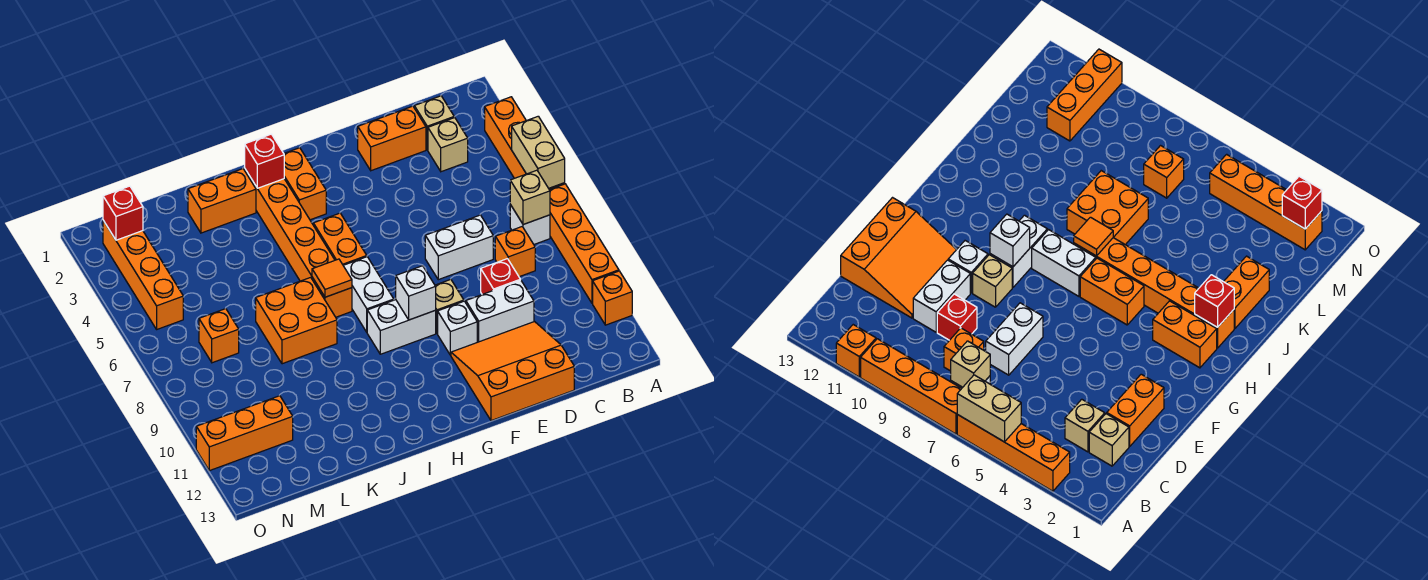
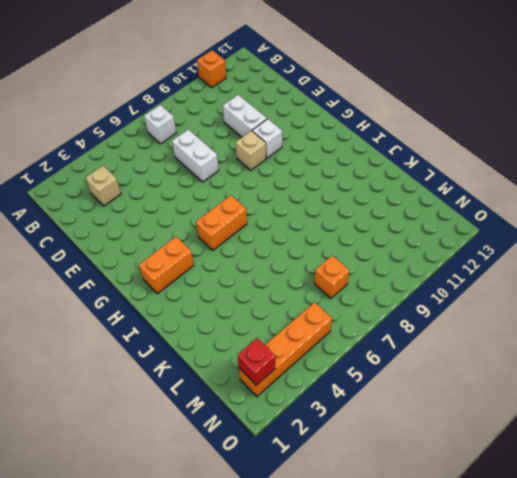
none -> orange brick A3:A6 level 1
none -> orange brick A7:A10 level 1
none -> tan brick C2 level 1
none -> orange brick C8 level 1

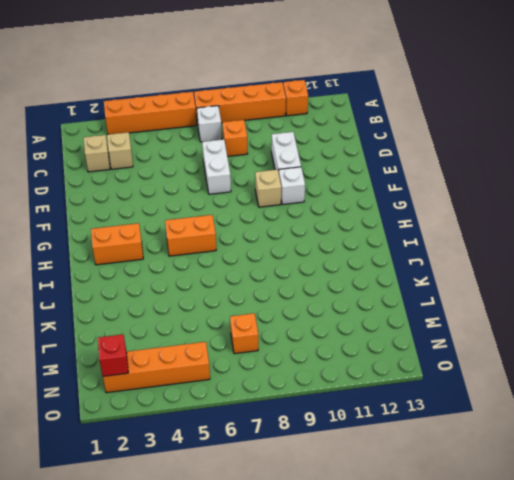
none -> orange brick D2:E2 level 1
none -> red brick D9 level 1
none -> orange slope D11:F13 level 1 top 13
none -> white brick G9:H9 level 1

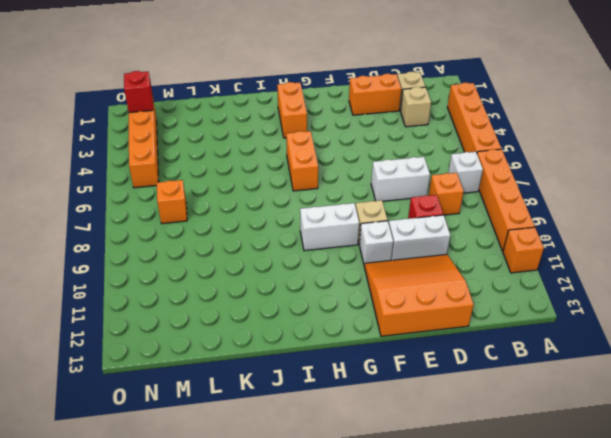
none -> white brick H7:H8 level 1
none -> orange brick I2:I7 level 1
none -> orange brick J2:K2 level 1
none -> orange brick J7:K8 level 1

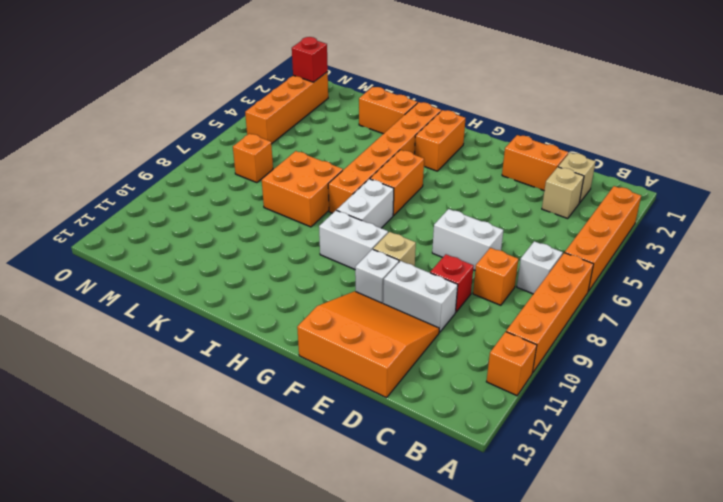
none -> orange brick M11:O11 level 1
none -> tan brick A5:A6 level 2
none -> tan brick B7 level 2
none -> white brick G9 level 2

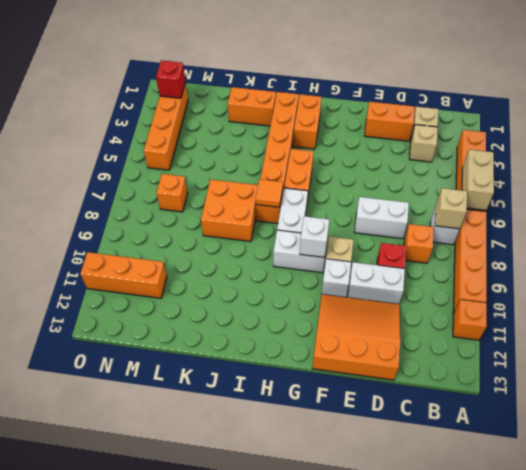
none -> red brick I2 level 2

